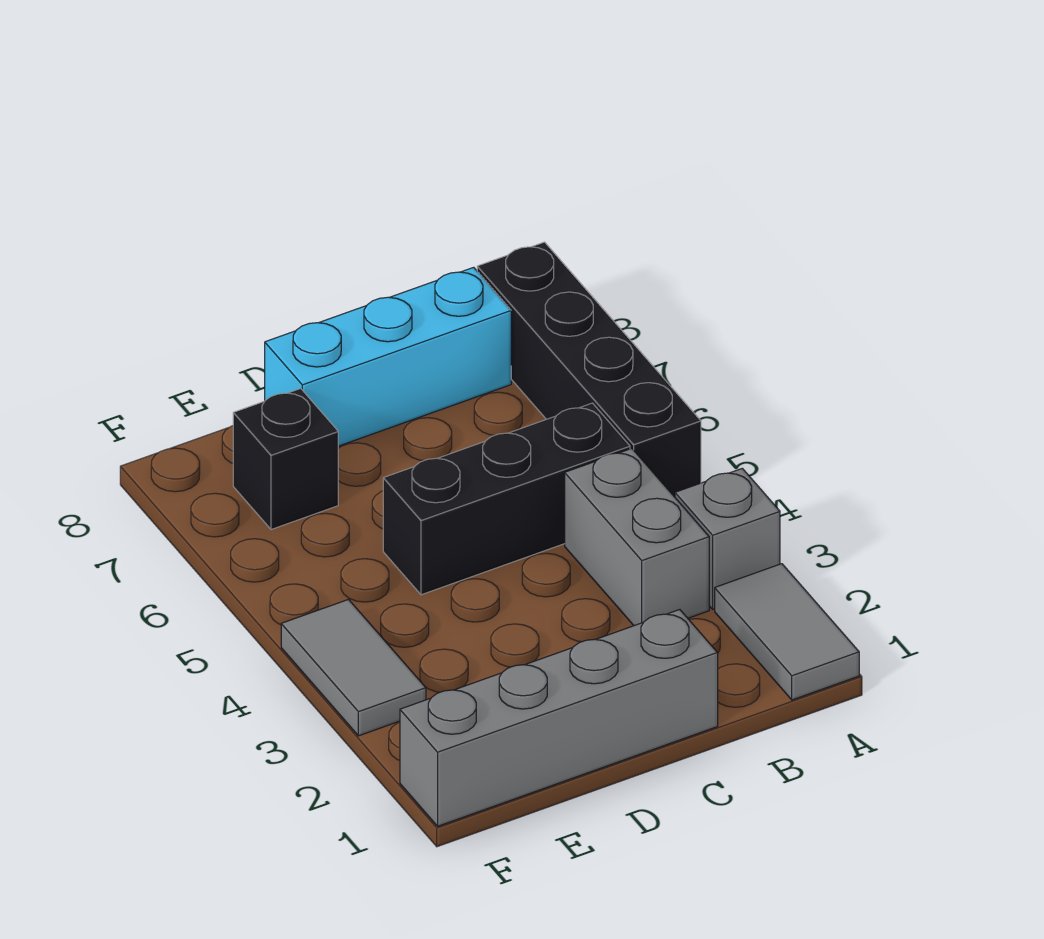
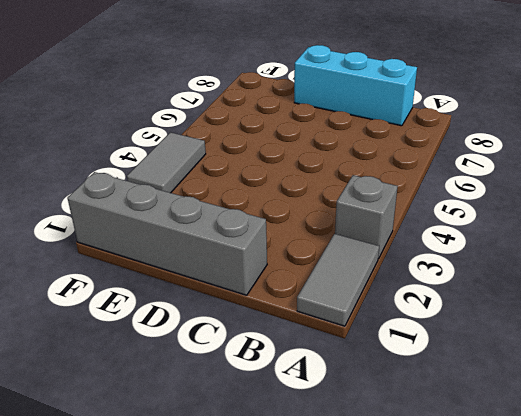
none -> black brick A5:A8 level 1
none -> grey brick B3:B4 level 1

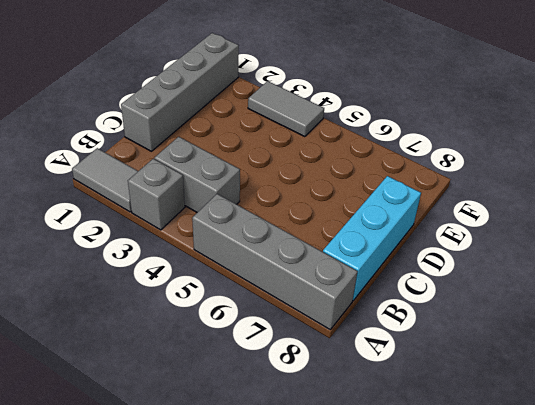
grey brick A5:A8 level 1 -> black brick A5:A8 level 1
none -> black brick B5:D5 level 1
none -> black brick E7 level 1

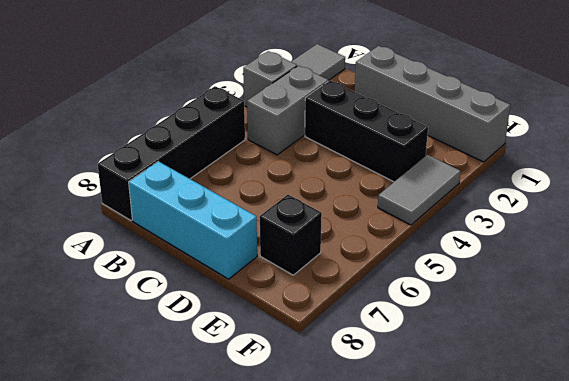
black brick C3:E3 level 1 -> black brick B5:D5 level 1

